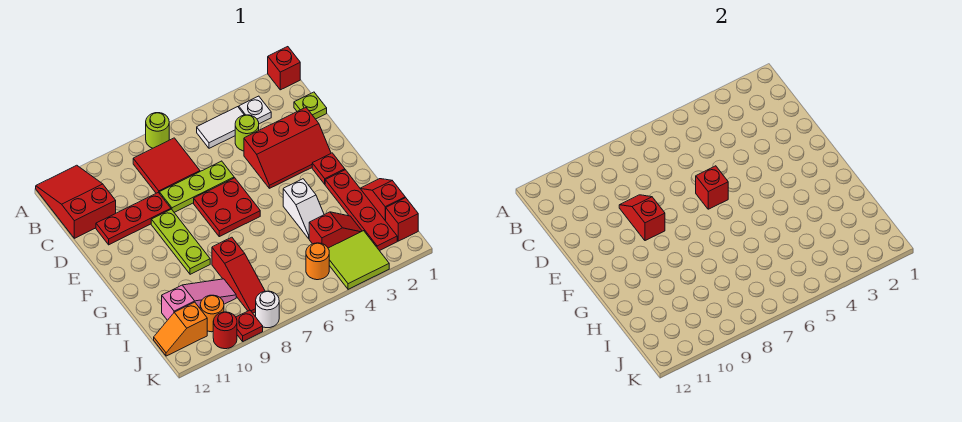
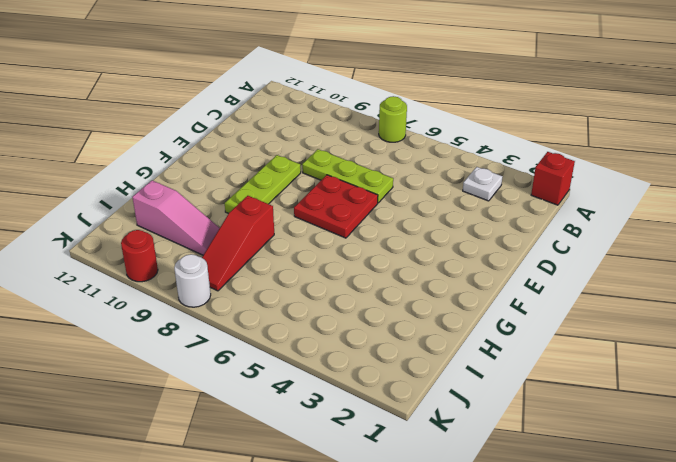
none -> red slope A11:C12 level 1 top C
none -> white tile B4:B5 level 1
none -> red tile B7:C8 level 1
none -> lime plate C1 level 1

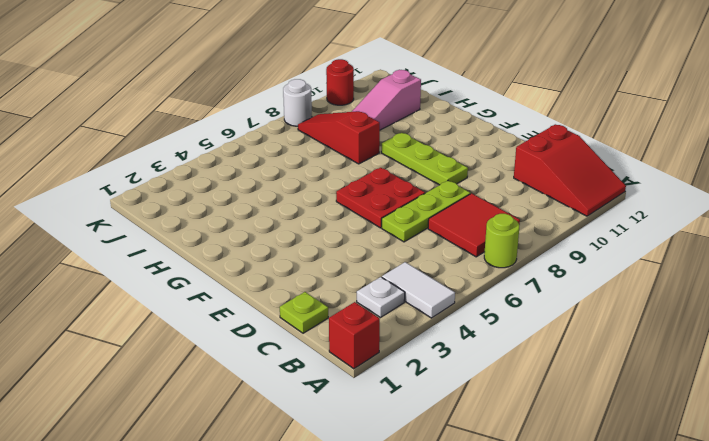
white tile A4:B4 level 1 -> white tile B4:B5 level 1
none -> lime round brick C4 level 1
none -> red slope D2:E4 level 1 top D
none -> red plate D9:D11 level 1
none -> red plate F2 level 1

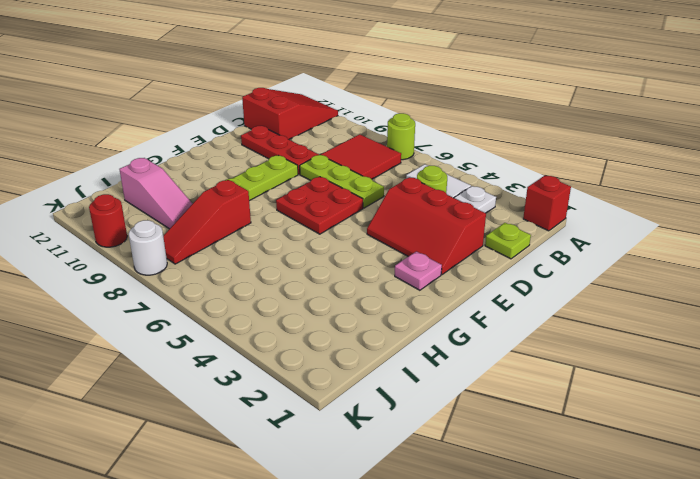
pink plate F2 level 1 -> red plate F2 level 1
none -> red plate G2:J2 level 1
none -> white slope G4:H4 level 1 top G
none -> red slope H1:I1 level 1 top I
none -> red slope I3:I4 level 1 top 4

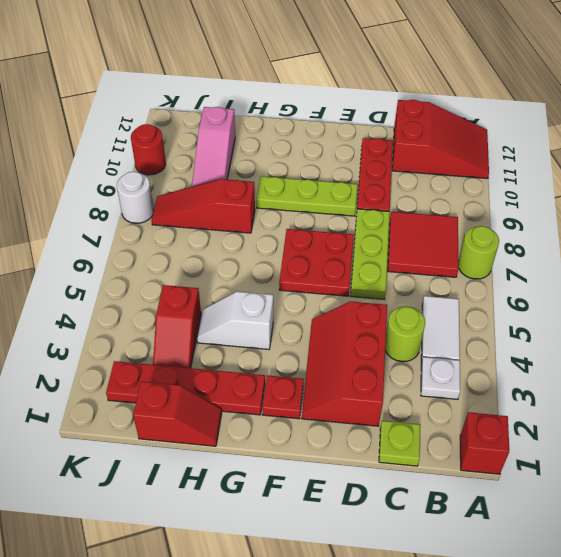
none -> red brick J1 level 1
none -> lime tile J3:K4 level 1
none -> orange round brick J5 level 1
none -> orange round brick J10 level 1

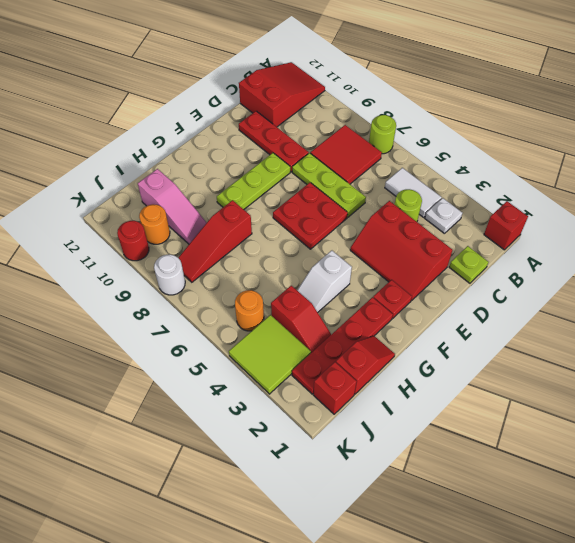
none -> orange slope J11:J12 level 1 top 11
none -> red plate K9 level 1
none -> red slope D9:E9 level 2 top E
none -> red brick E6 level 2

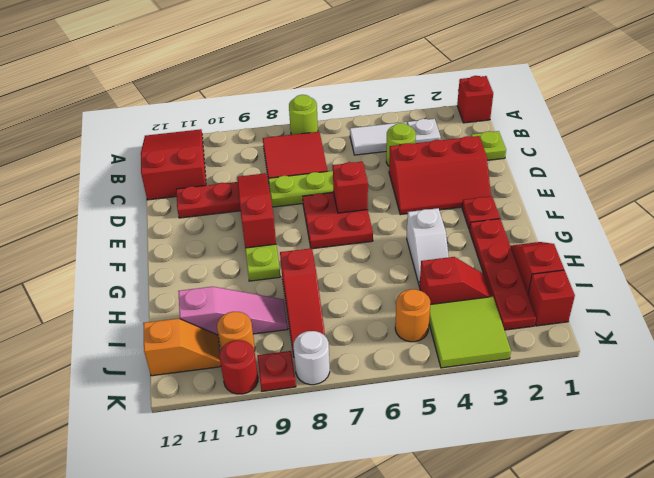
red slope D9:F9 level 2 top F -> red slope D9:E9 level 2 top E
orange slope J11:J12 level 1 top 12 -> orange slope J11:J12 level 1 top 11

